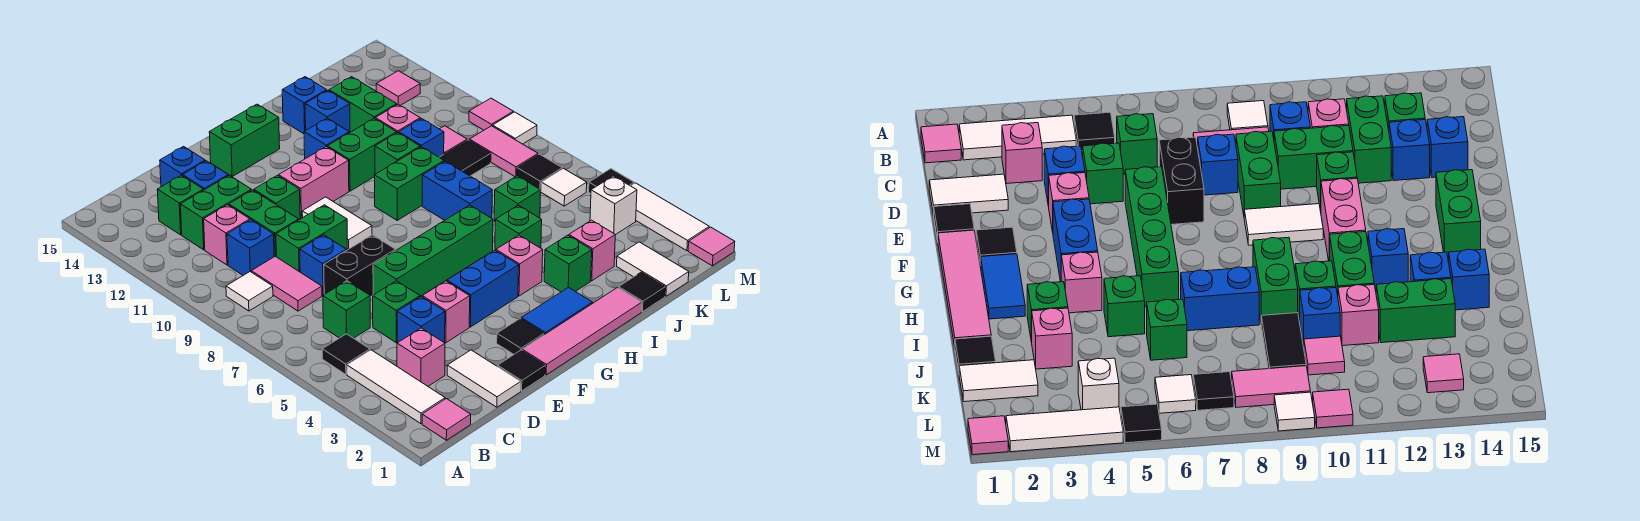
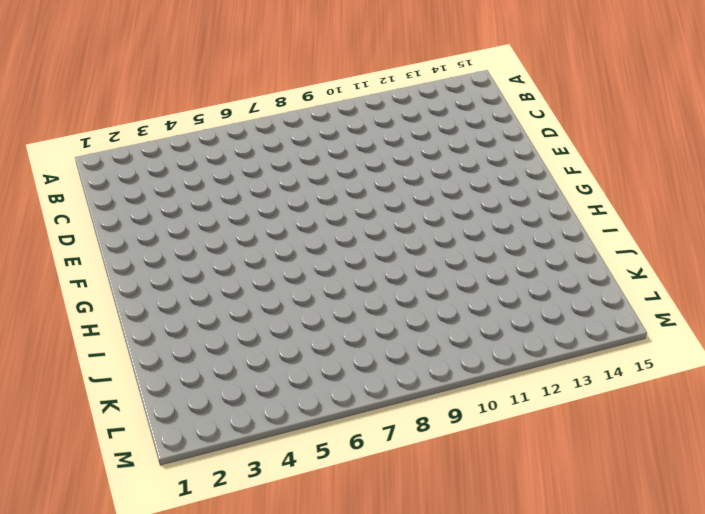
none -> pink tile B1 level 1
none -> white tile B2:B4 level 1
none -> black tile B5 level 1
none -> white tile B9 level 1

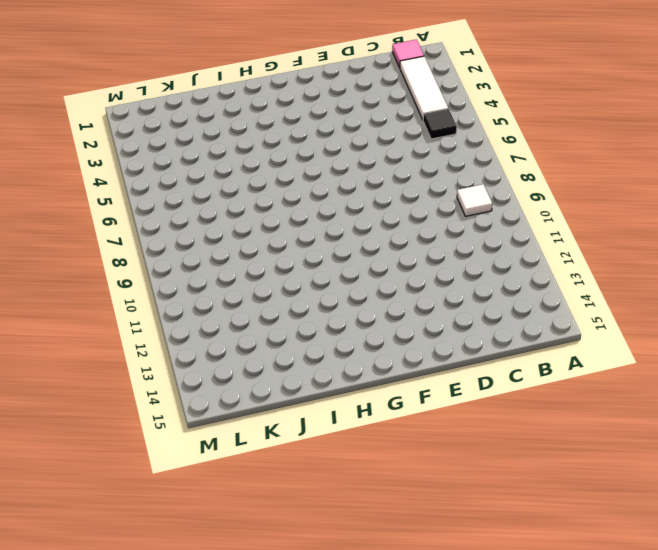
none -> pink brick C3 level 1
none -> green brick C6 level 1
none -> pink tile C8:C9 level 1
none -> blue brick C10 level 1

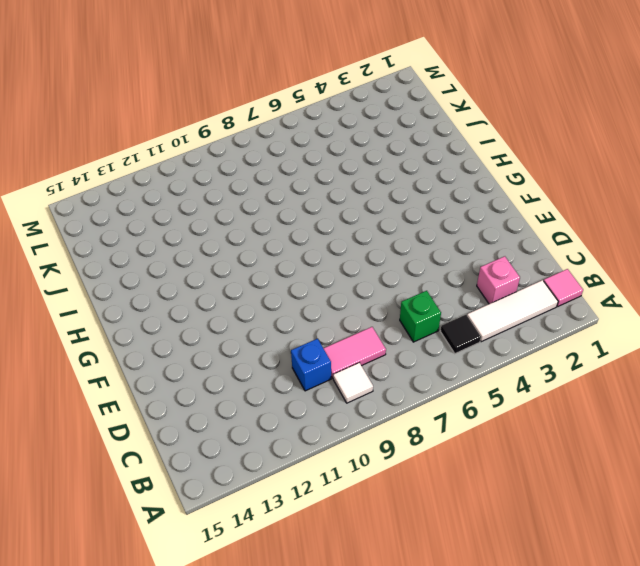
none -> pink brick C11 level 1
none -> green brick C12:D12 level 1
none -> green brick C13 level 1
none -> white tile D1:D2 level 1

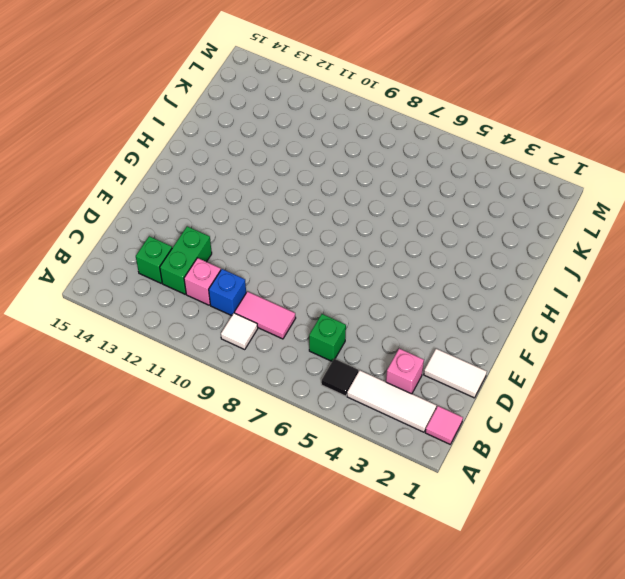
none -> blue brick D4 level 1
none -> green brick D5 level 1
none -> black brick D7:E7 level 1
none -> blue brick D8 level 1

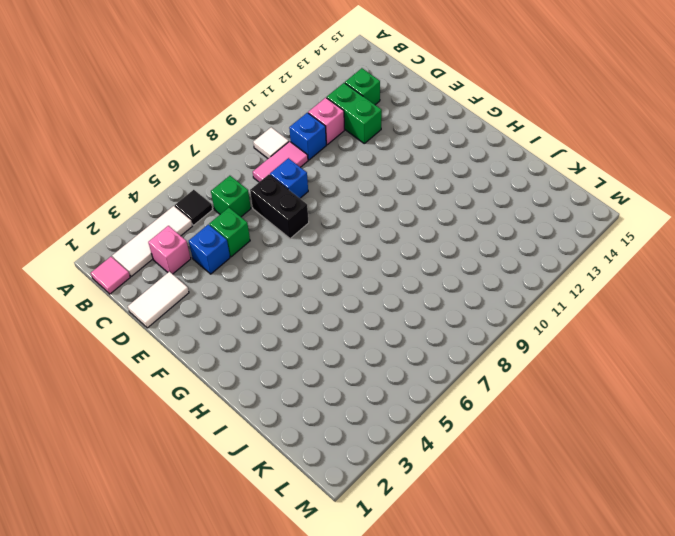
none -> green brick D9:E9 level 1
none -> green brick D10:D11 level 1
none -> blue brick D13 level 1
none -> blue brick D14 level 1

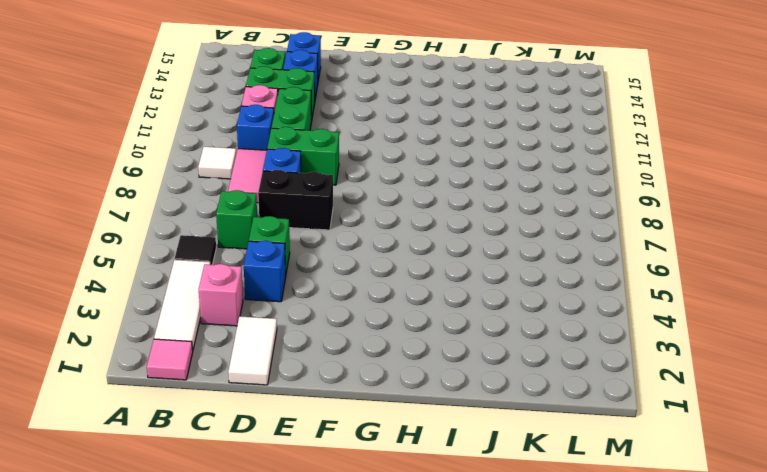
none -> black tile E1 level 1
none -> pink brick E4 level 1
none -> green brick E6:H6 level 1
none -> green brick E11 level 1

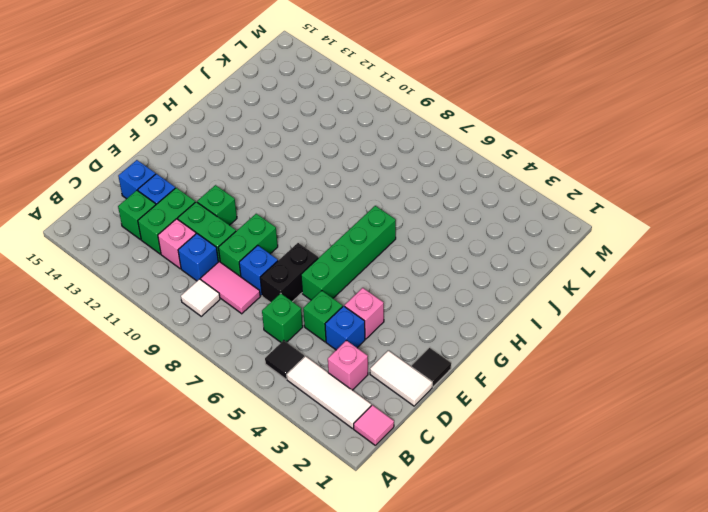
none -> pink tile F1:I1 level 1
none -> black tile F2 level 1
none -> blue brick F4:G4 level 1
none -> white tile F9:F10 level 1

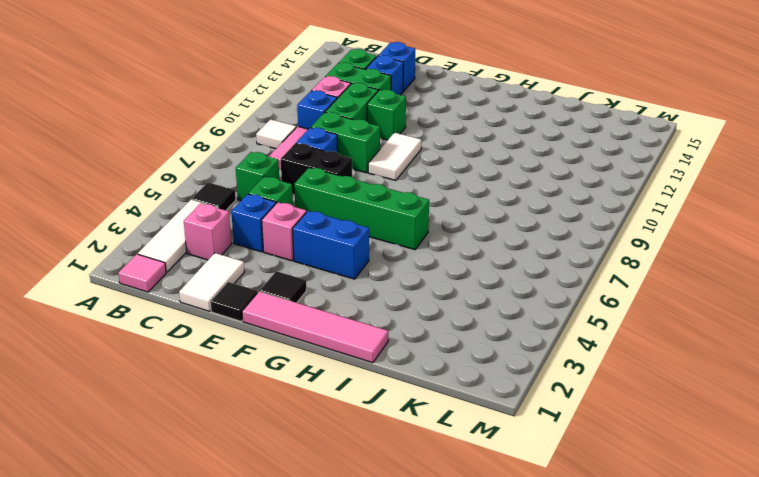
none -> pink brick F11:G11 level 1
none -> green brick F14:G14 level 1
none -> blue tile G2:H2 level 1
none -> pink brick H4 level 1

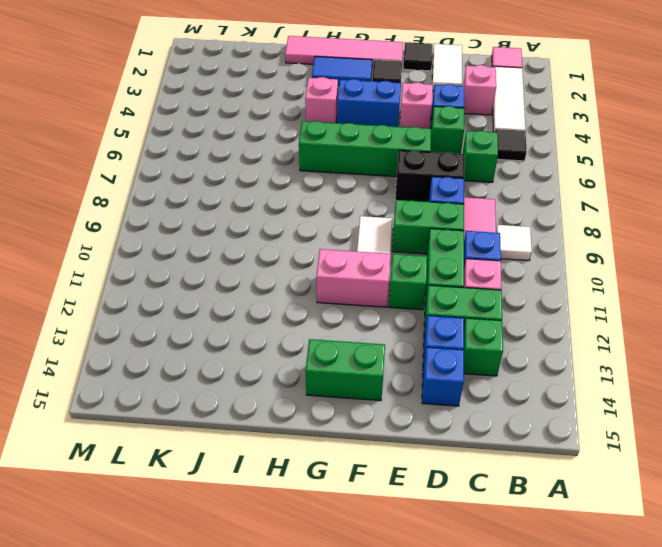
none -> green brick H9:I9 level 1
none -> green brick H11:I11 level 1
none -> blue brick H12 level 1
none -> green brick I3 level 1

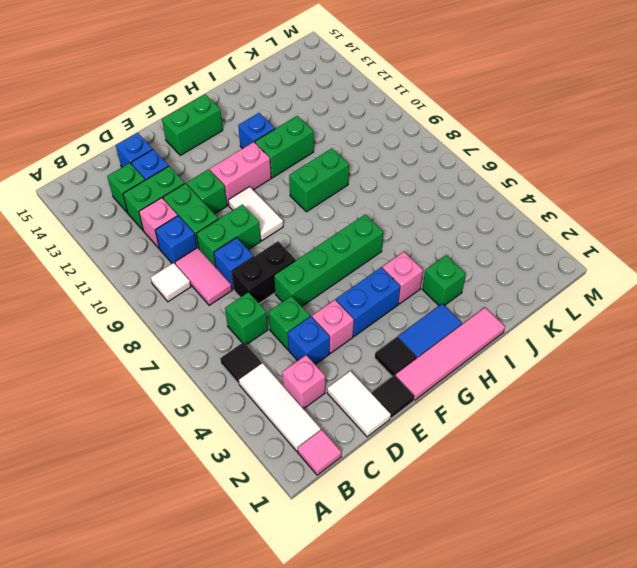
none -> green brick I5 level 1
none -> blue brick I7:I8 level 1
none -> green brick I10 level 1
none -> blue brick I13 level 1

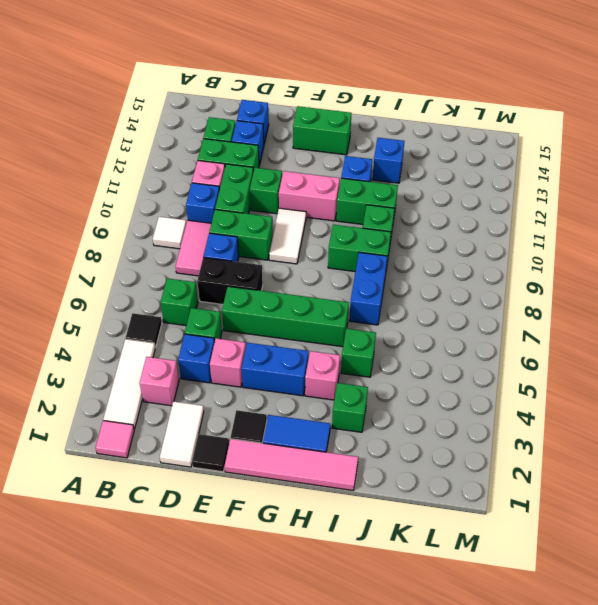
none -> blue brick I14 level 1
none -> black tile J1 level 1
none -> pink brick J3 level 1
none -> green brick J6 level 1

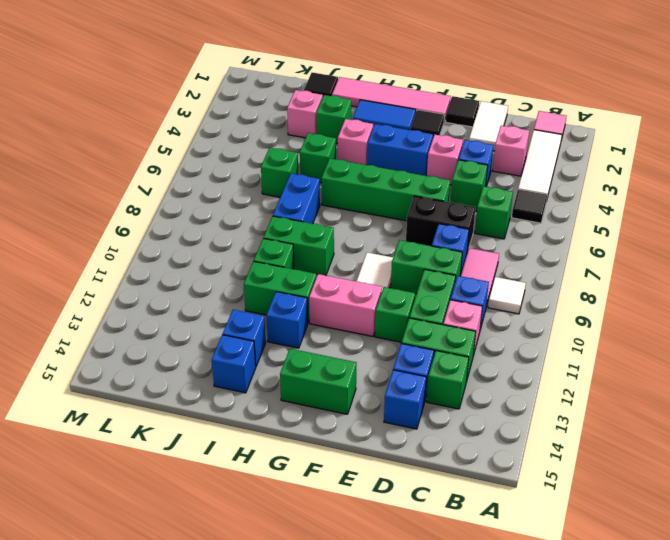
none -> black tile J9:K9 level 1
none -> blue brick J10 level 1
none -> pink brick J11 level 1
none -> green brick J12:J13 level 1

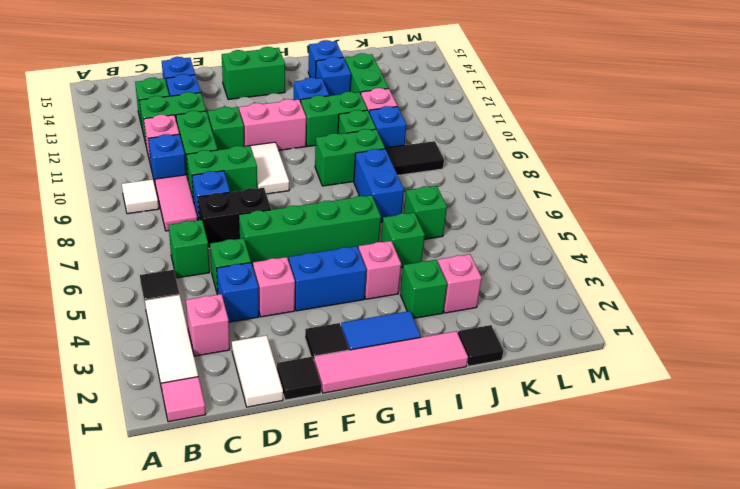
none -> white tile K1:K2 level 1
none -> pink tile K10 level 1
none -> white brick L4 level 1
none -> white tile L6 level 1

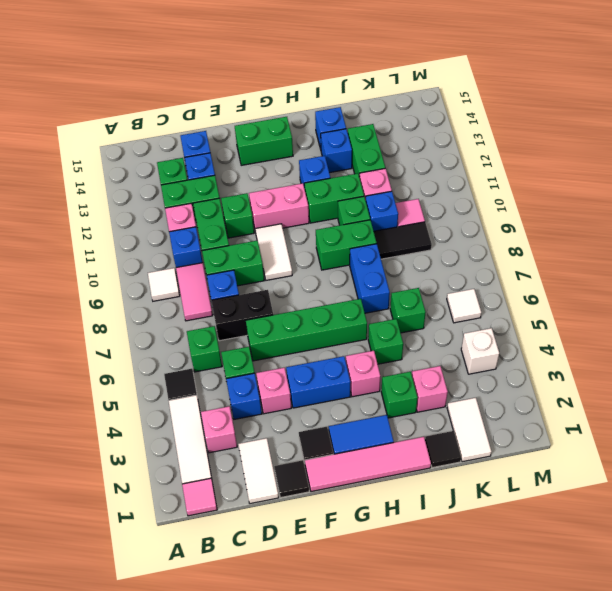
none -> black tile L7 level 1
none -> pink tile L8:L9 level 1
none -> pink tile L13 level 1
none -> pink tile M1 level 1

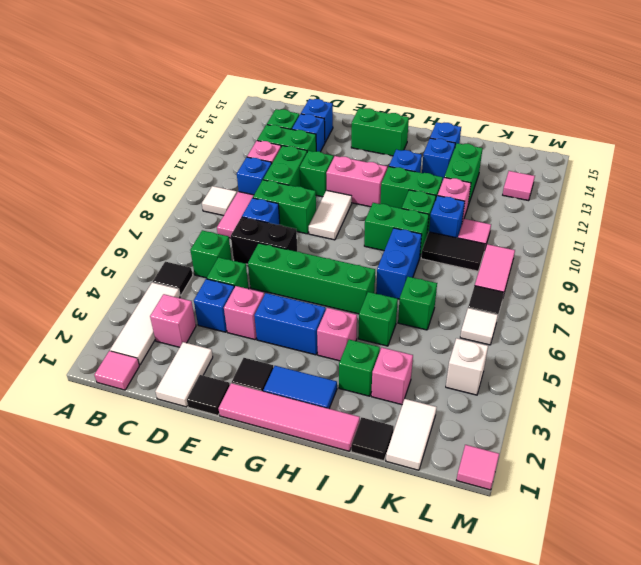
none -> white tile M2:M4 level 1
none -> black tile M5 level 1
none -> white tile M9 level 1
none -> pink tile M10 level 1

